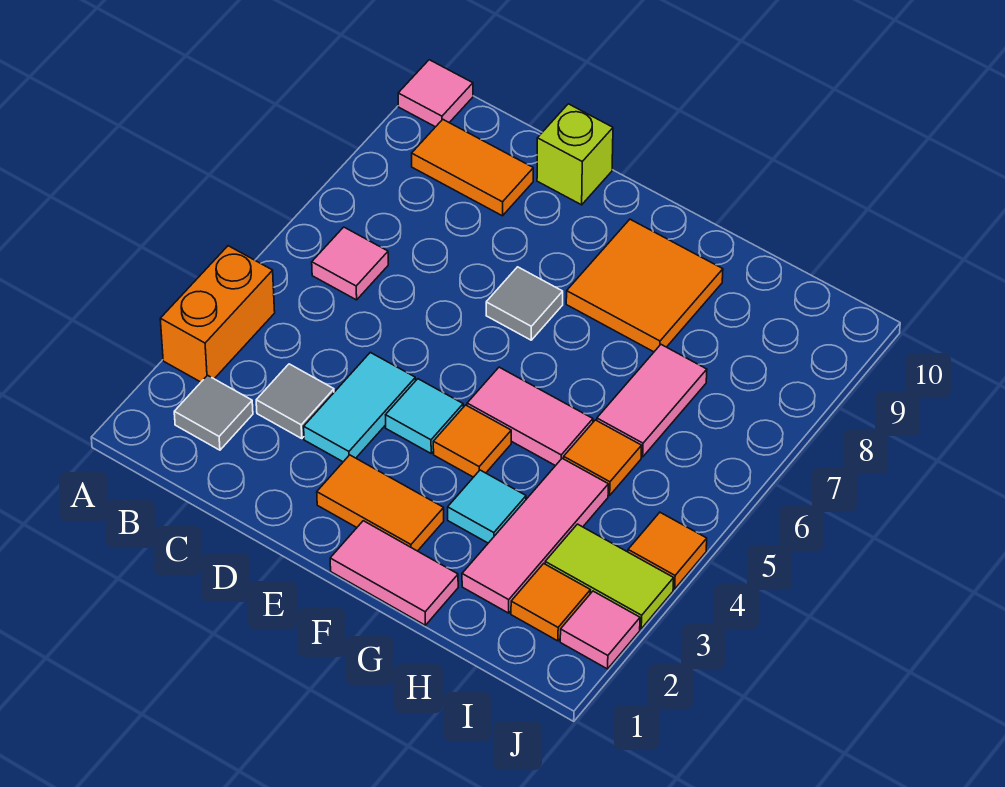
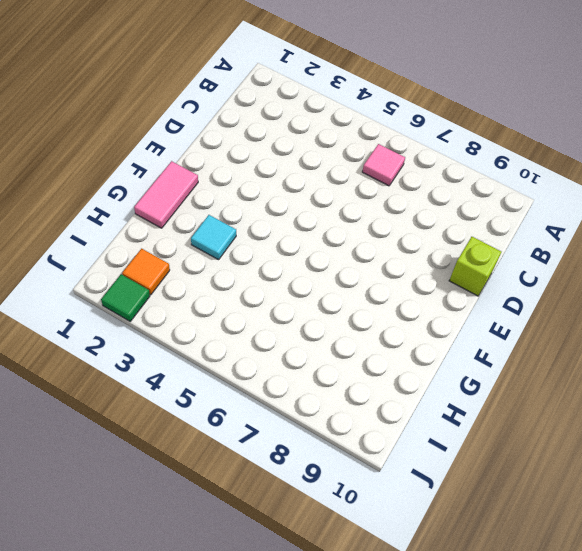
green tile J2 level 1 -> pink tile J2 level 1
none -> orange brick A3:A4 level 1
none -> pink tile A10 level 1
none -> grey tile B2 level 1

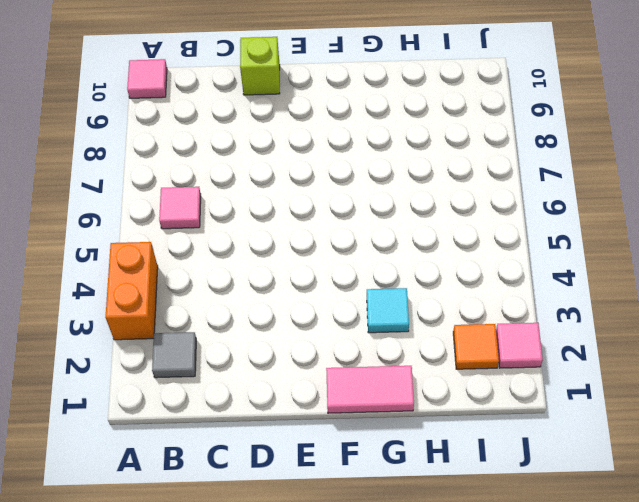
none -> orange tile B9:C9 level 1
none -> grey tile C3 level 1
none -> cyan tile D3:D4 level 1

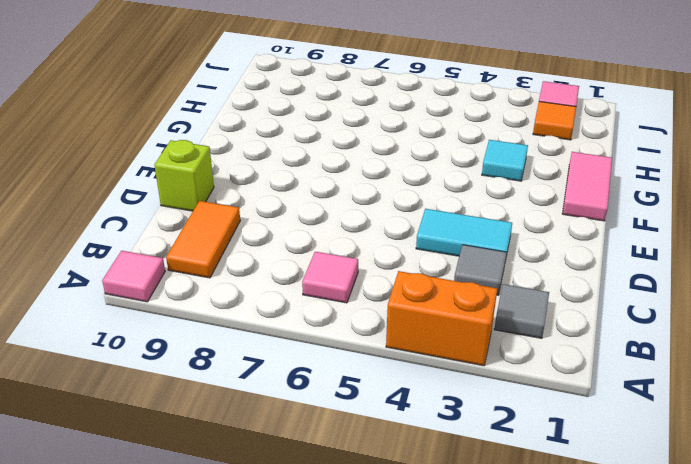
none -> orange tile E2:F2 level 1
none -> cyan tile E4 level 1
none -> grey tile E7 level 1

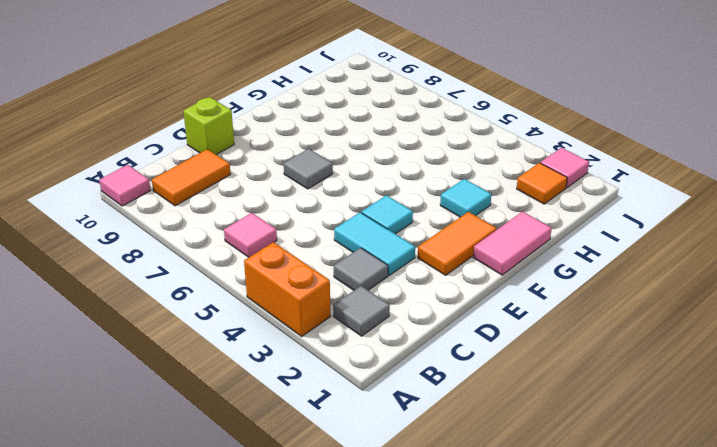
none -> orange tile F4 level 1
none -> pink tile F5:G5 level 1
none -> orange tile F8:G9 level 1

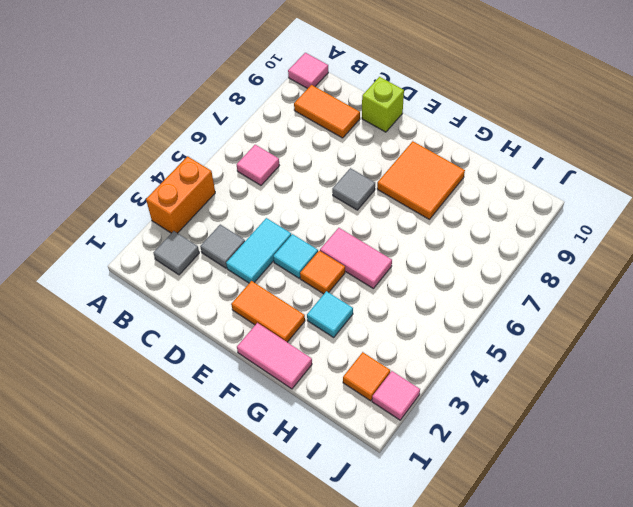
none -> pink tile H2:H4 level 1
none -> orange tile H5 level 1
none -> pink tile H6:H7 level 1

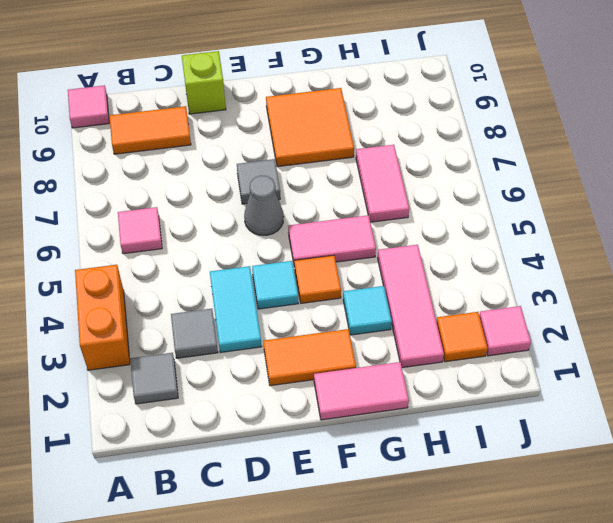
grey cone E6 level 1 -> none
none -> orange tile H5 level 1
none -> lime tile I3:J3 level 1
none -> orange tile J4 level 1

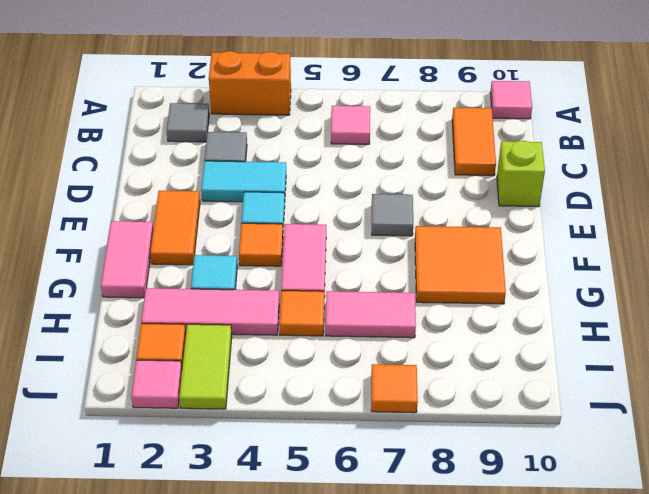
orange tile J7 level 1 -> orange tile J4 level 1

